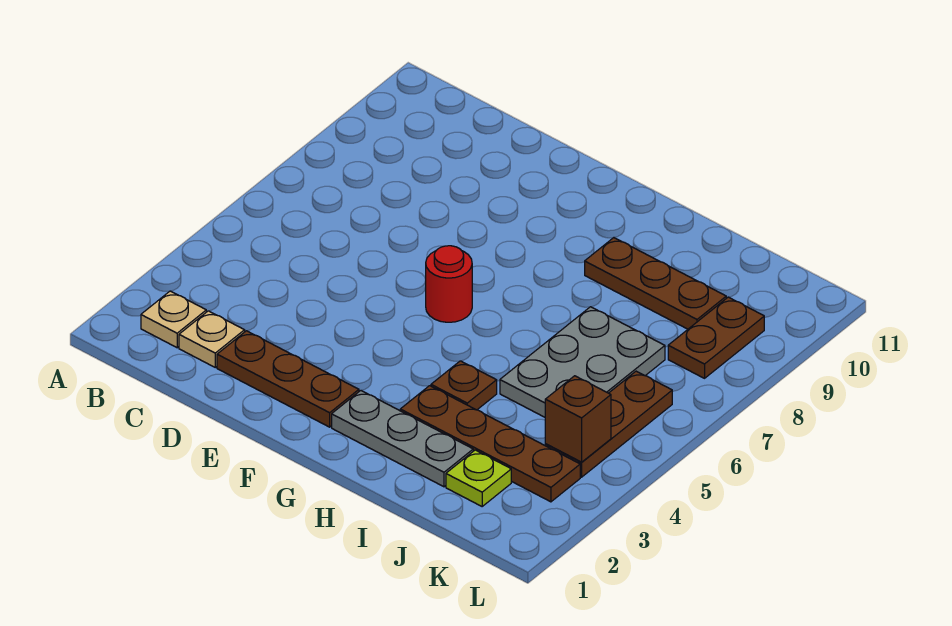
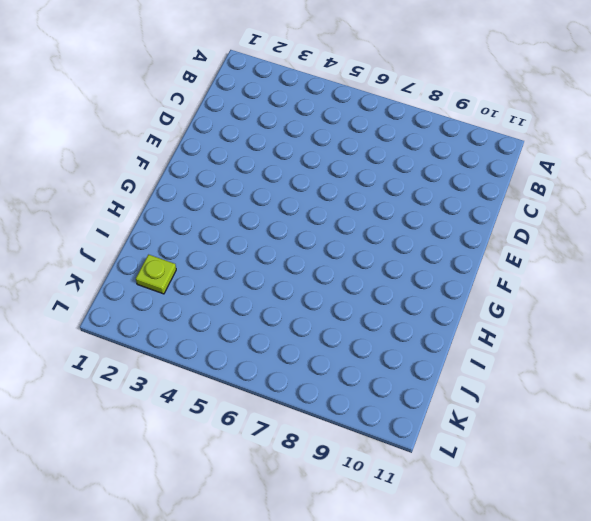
none -> tan plate B2 level 1
none -> tan plate C2 level 1
none -> brown plate D2:F2 level 1

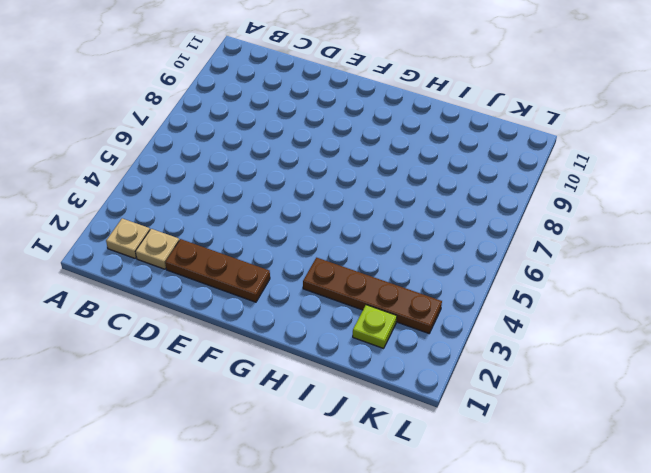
none -> red round brick F6 level 1
none -> grey plate G2:I2 level 1
none -> brown plate H4 level 1

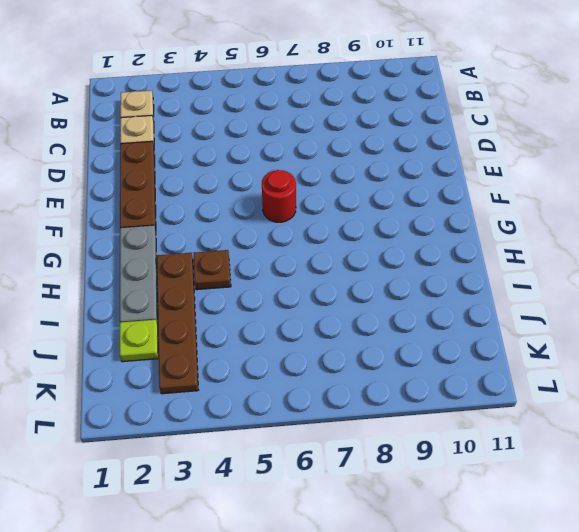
none -> brown plate H9:J9 level 1
none -> grey plate I5:J7 level 1
none -> brown plate K4:K6 level 1

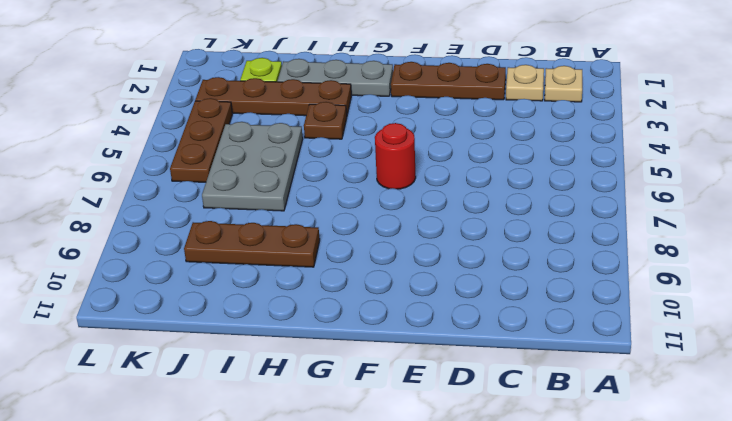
none -> brown plate K8:K9 level 1
none -> brown brick K4 level 2

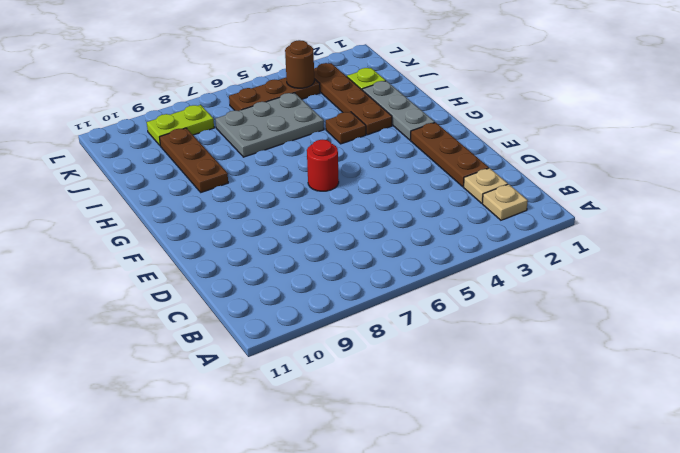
brown round brick K4 level 2 -> brown brick K4 level 2
lime plate K8:K9 level 1 -> brown plate K8:K9 level 1

